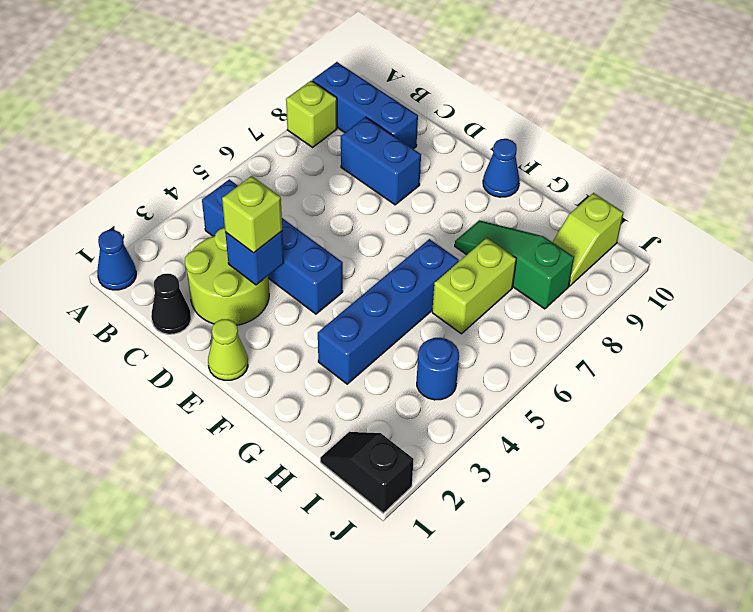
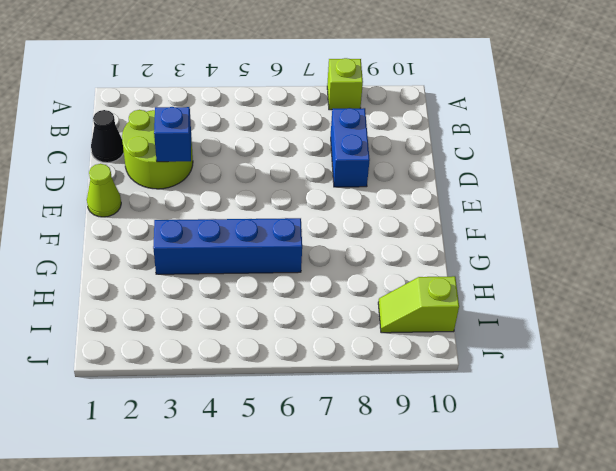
none -> blue cone A1 level 1
none -> blue brick A9:C9 level 1
none -> blue brick B4:E4 level 1

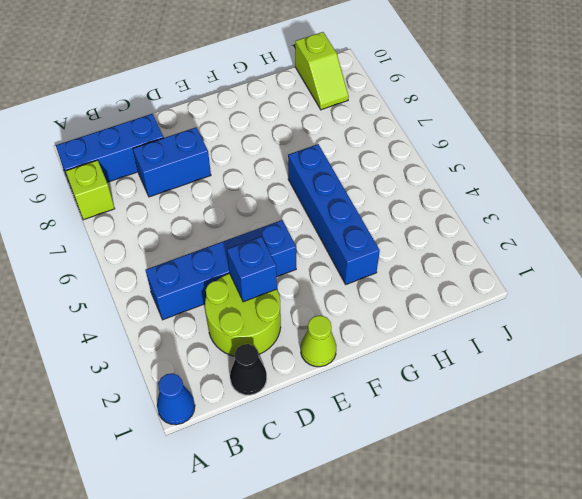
none -> blue cone F10 level 1
none -> green slope G8:I8 level 1 top I
none -> lime brick H6:H7 level 1

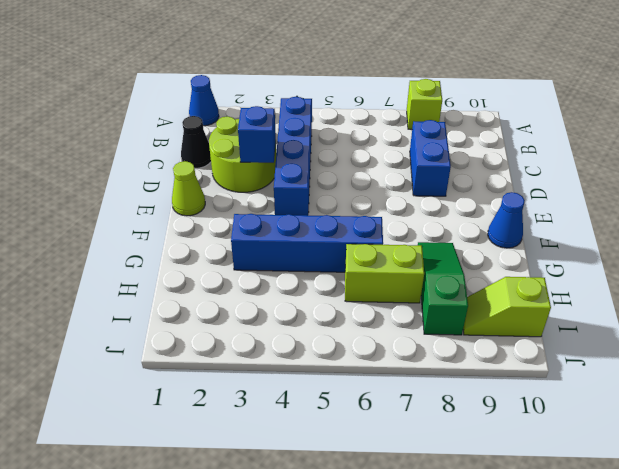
none -> blue brick A9:C9 level 1
none -> black slope I1:J1 level 1 top J
none -> blue round brick I4 level 1

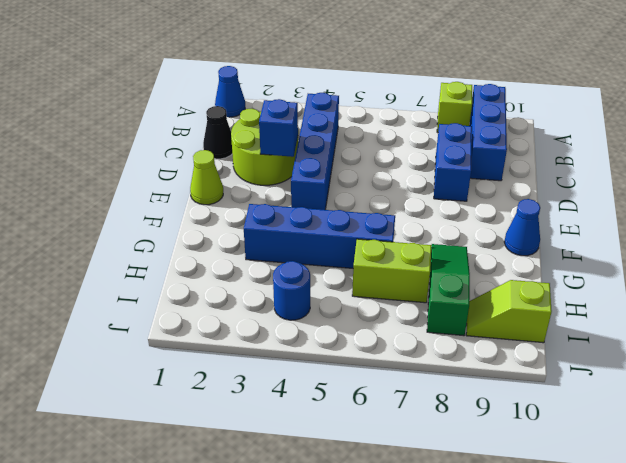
none -> black slope I1:J1 level 1 top J
none -> lime brick D3 level 3

